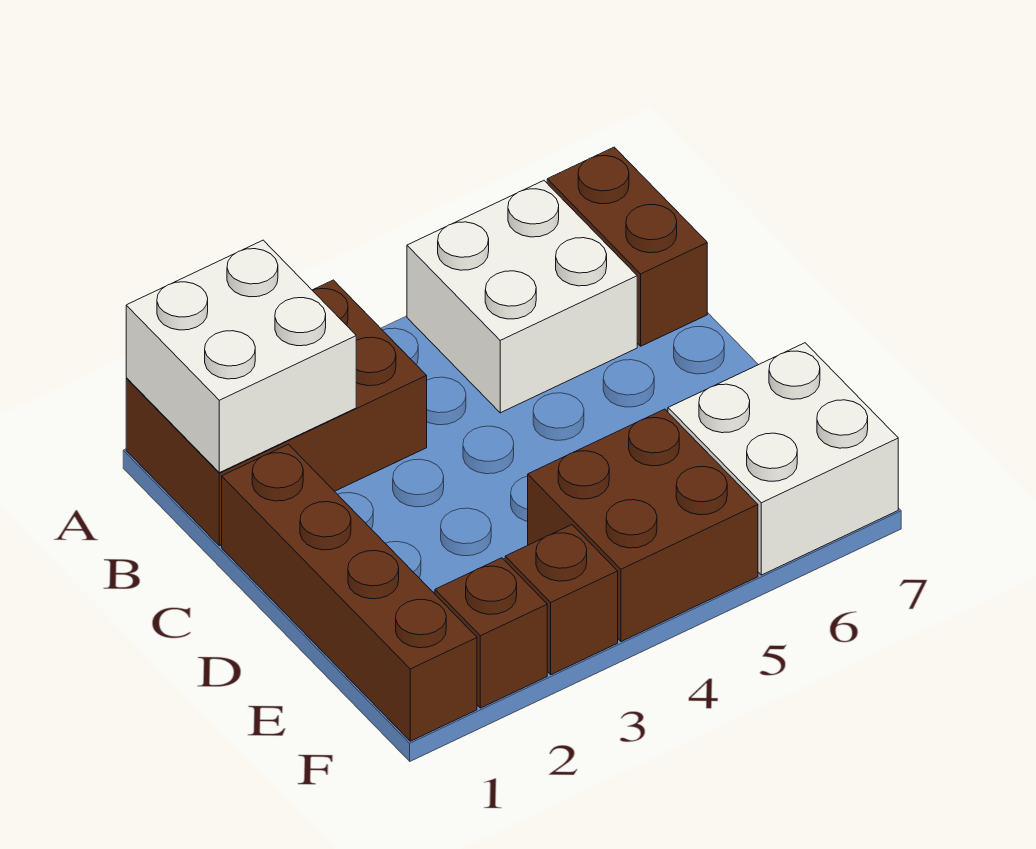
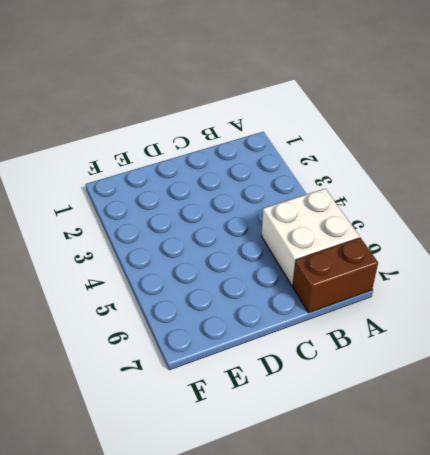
none -> brown brick A1:B3 level 1
none -> brown brick C1:F1 level 1

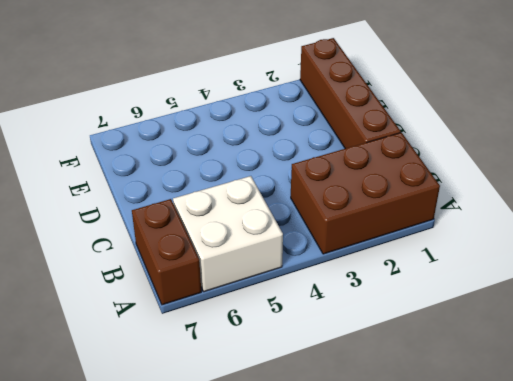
none -> brown brick E4:F5 level 1
none -> white brick E6:F7 level 1

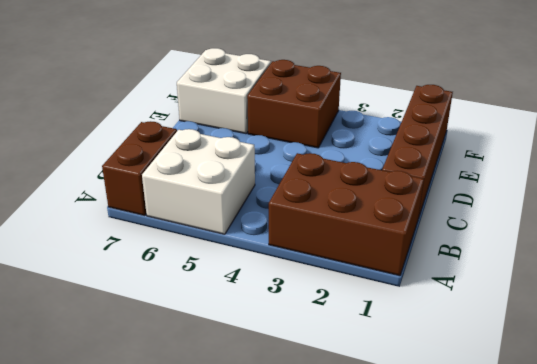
none -> brown brick F2 level 1
none -> brown brick F3 level 1

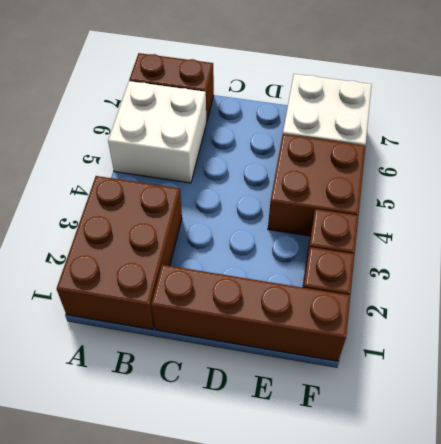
none -> white brick A1:B2 level 2

